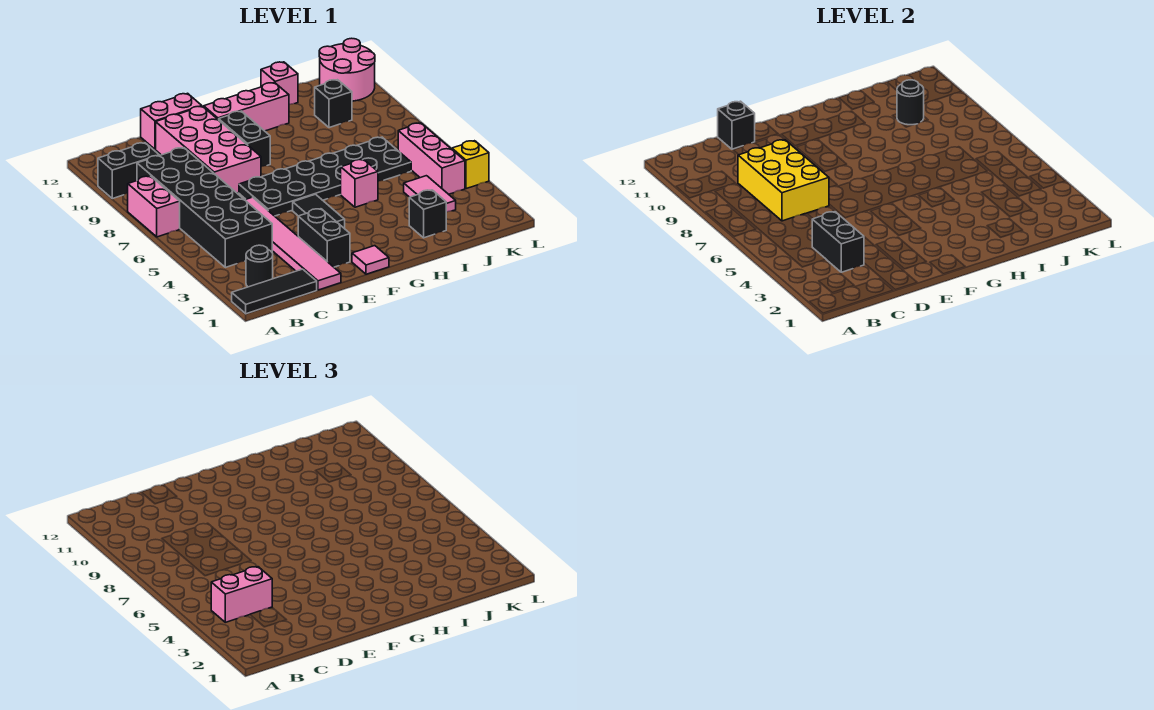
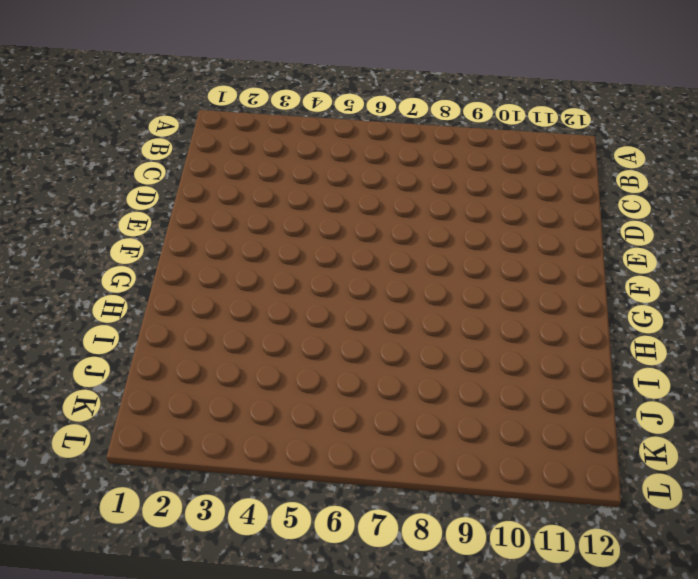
none -> black tile A1:C1 level 1
none -> pink brick A7:A8 level 1
none -> black brick A10:B10 level 1

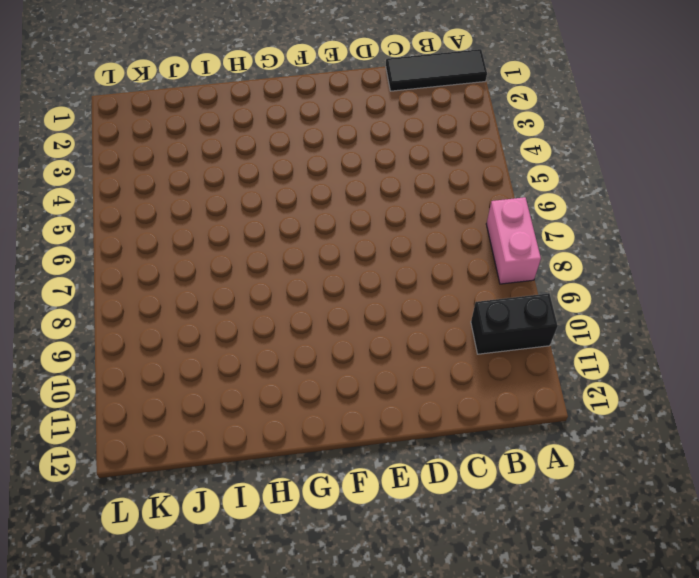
none -> black round brick B2 level 1
none -> black brick B4:C9 level 1
none -> pink tile D1:D6 level 1

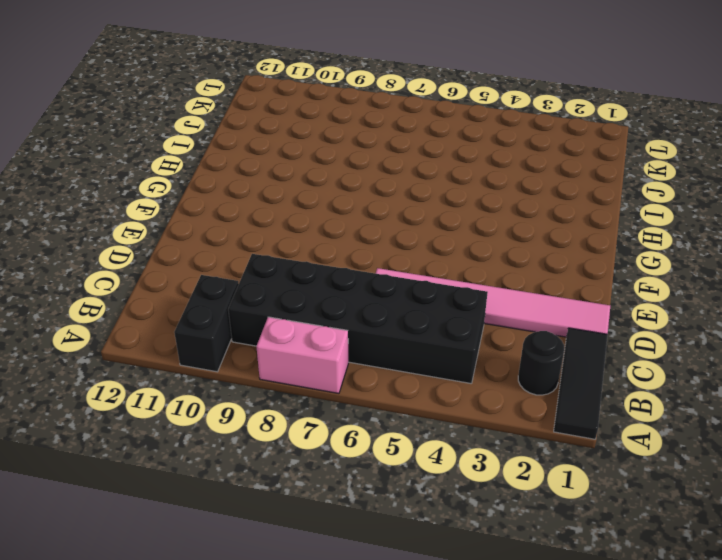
none -> pink brick D8:E11 level 1
none -> pink brick D12:E12 level 1
none -> black brick E2:E3 level 1

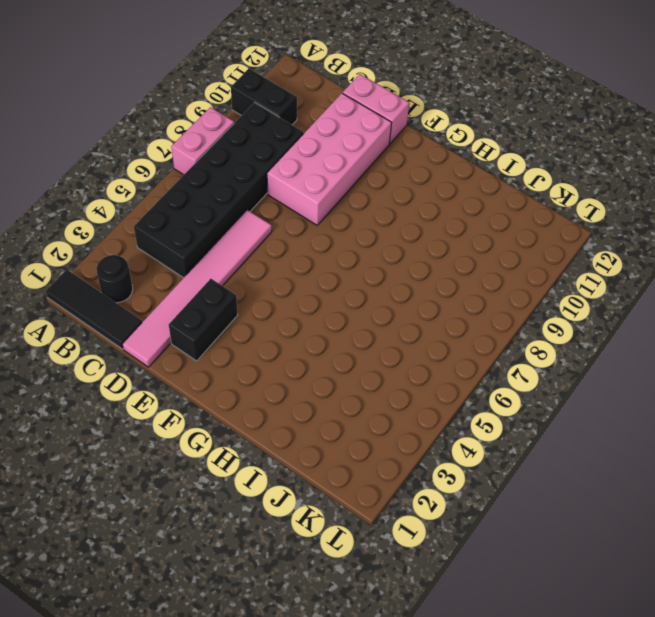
none -> black plate E6:J7 level 1
none -> pink tile F1 level 1
none -> black tile F4:F5 level 1

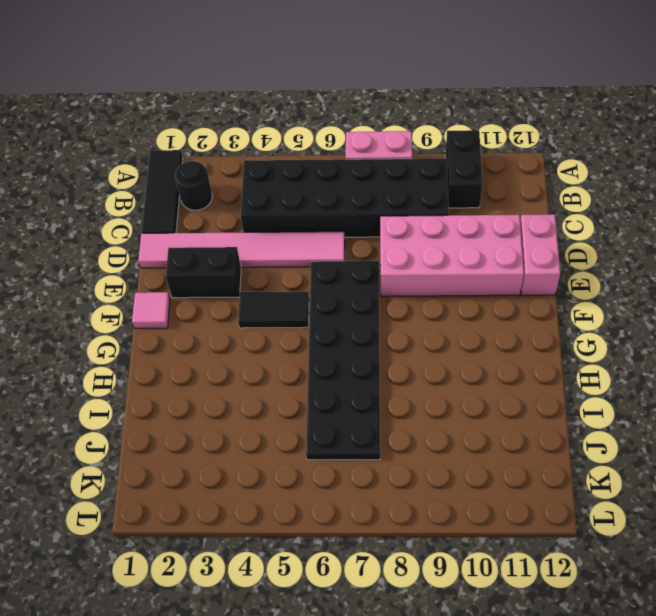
none -> black brick F9:F10 level 1
none -> pink brick F11:H11 level 1
none -> pink brick H5 level 1

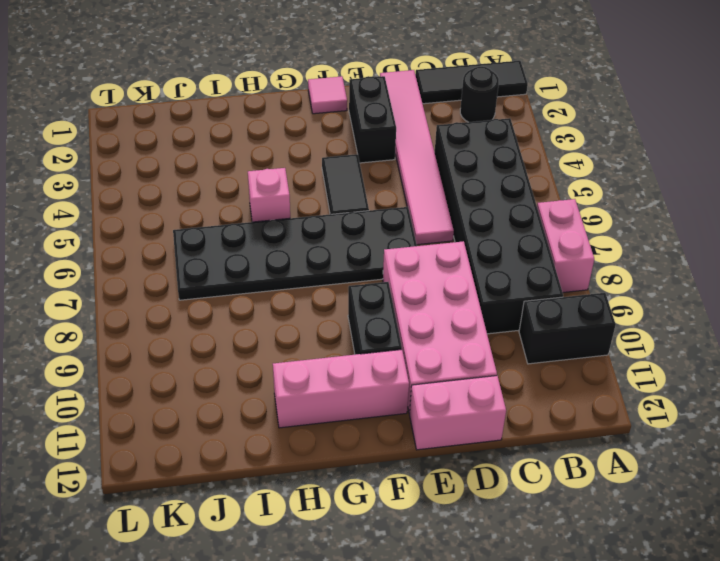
none -> black brick I2 level 1
none -> pink brick I12 level 1
none -> pink tile J3:J4 level 1

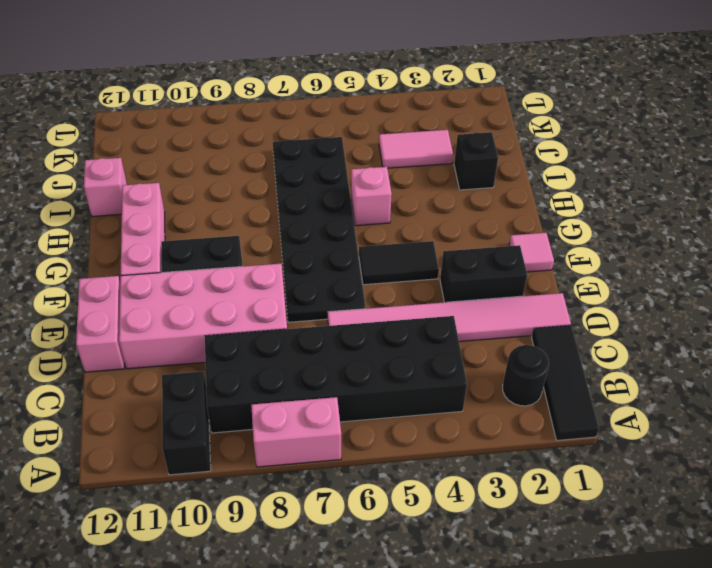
none -> black brick J10 level 1
none -> pink brick K4:K6 level 1
none -> pink round brick K11:L12 level 1

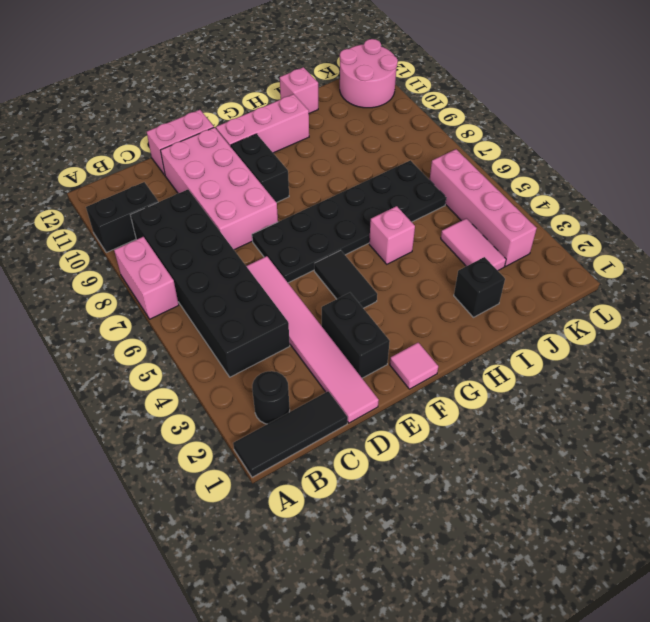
pink brick K3:K6 level 1 -> pink brick K4:K6 level 1
none -> black brick J10 level 1
none -> yellow brick L4 level 1
none -> black brick C3:C4 level 2

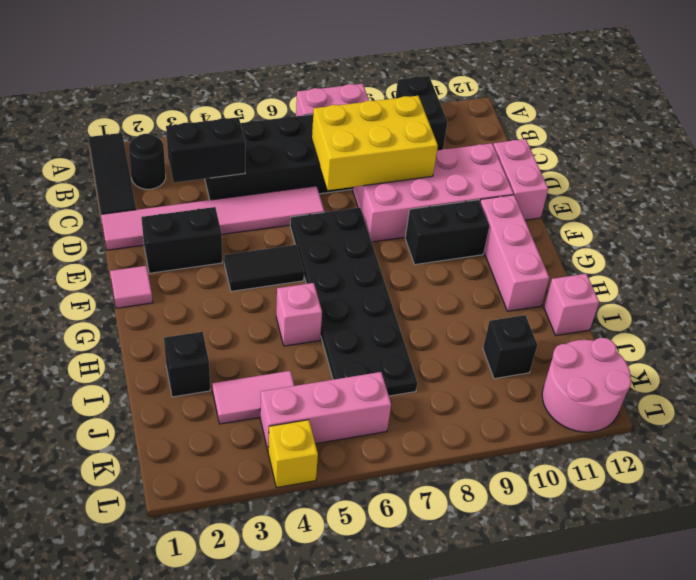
none -> black brick D12 level 2
none -> black round brick J10 level 2
none -> pink brick B4:C4 level 3

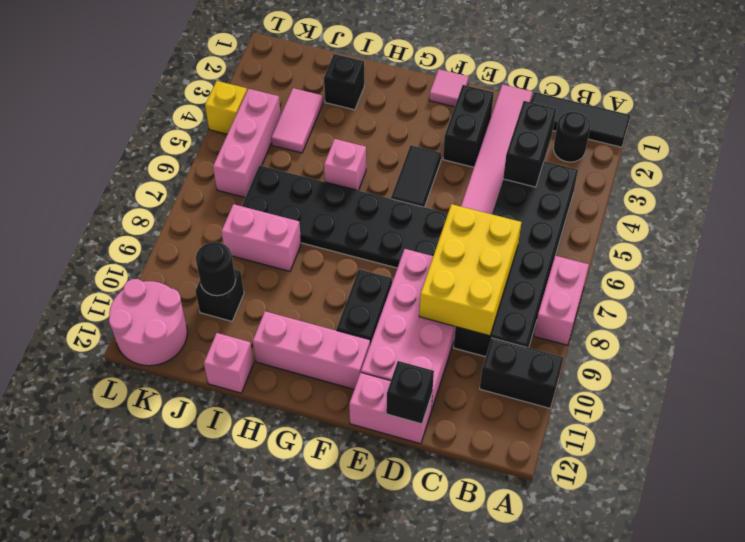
pink brick I8:J8 level 1 -> pink brick B4:C4 level 3

